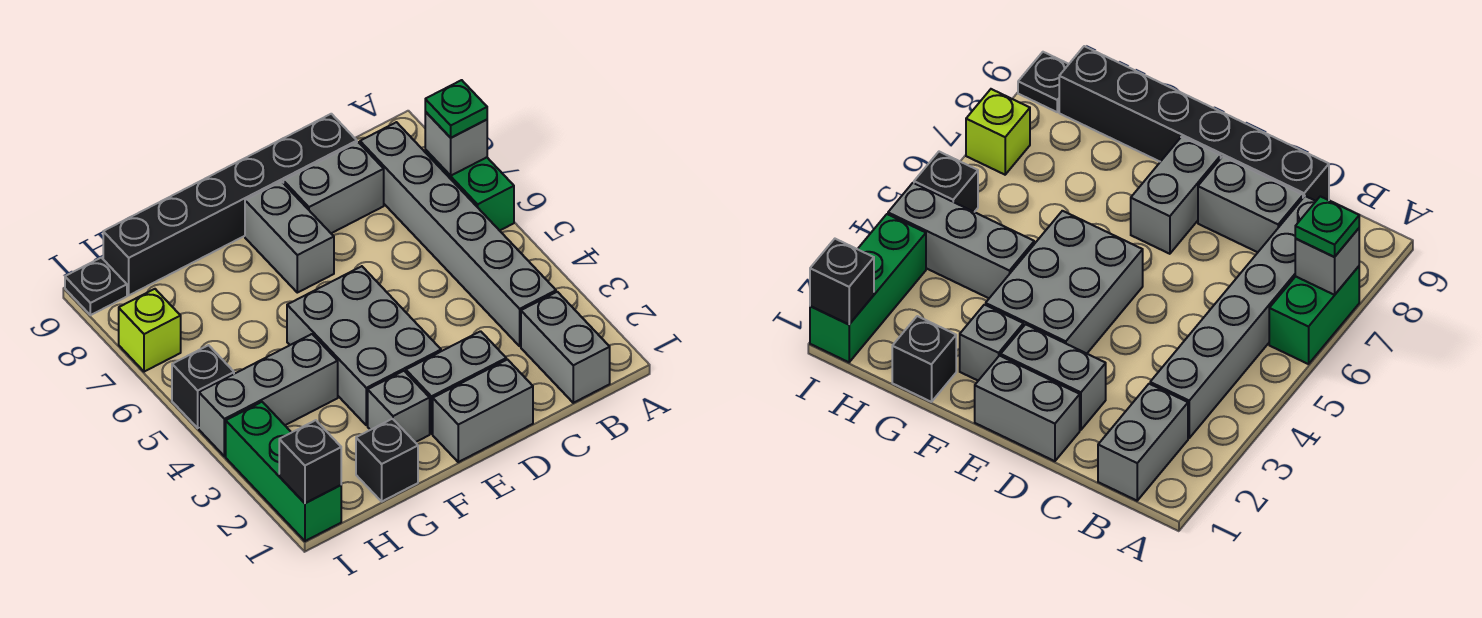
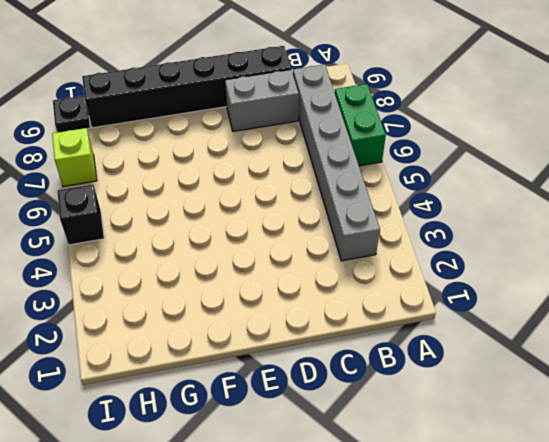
none -> grey brick B1:B2 level 1
none -> grey brick D1:E1 level 1
none -> grey brick D2:E2 level 1

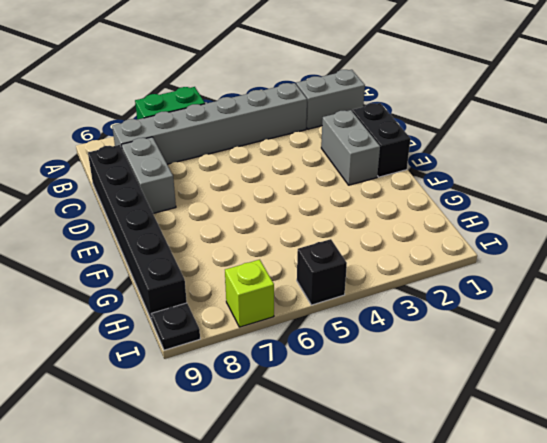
black brick D1:E1 level 1 -> grey brick D1:E1 level 1
none -> grey brick E3:F5 level 1
none -> grey brick E7:E8 level 1
none -> grey brick F2 level 1

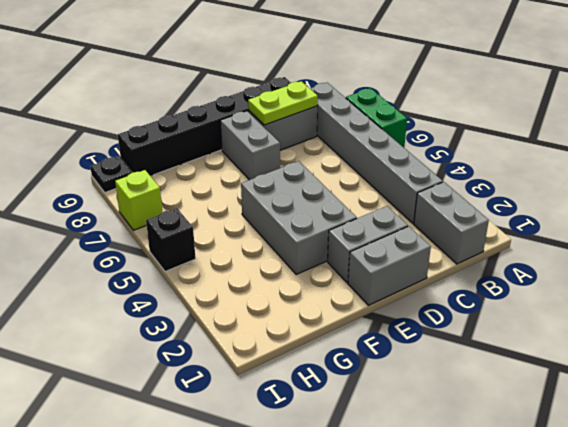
lime plate C8:D8 level 2 -> none
none -> grey brick F2 level 1
none -> black brick G1 level 1
none -> grey brick G4:I4 level 1

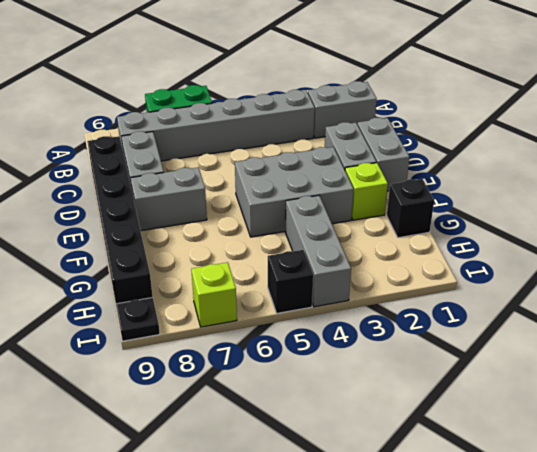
lime brick F2 level 1 -> grey brick F2 level 1
none -> green brick I1:I3 level 1
none -> grey brick A7 level 2
none -> black brick I1 level 2

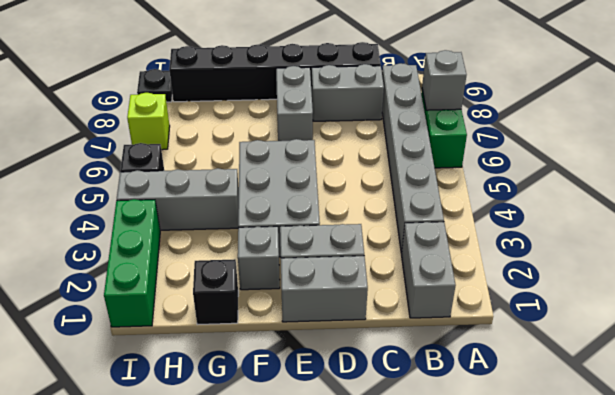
none -> black brick I1 level 2
none -> green plate A7 level 3

